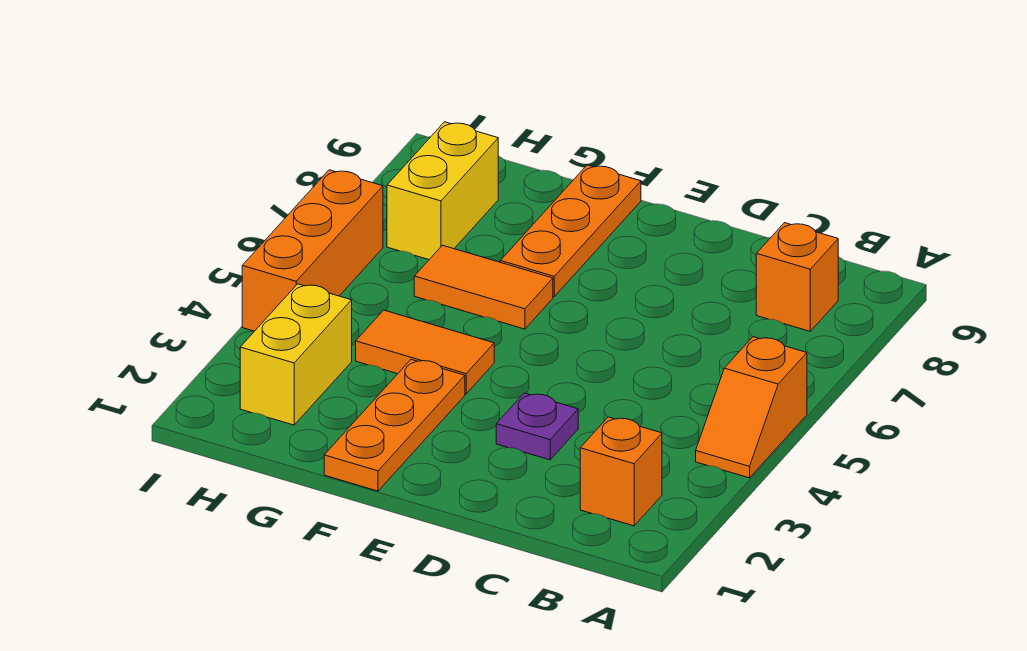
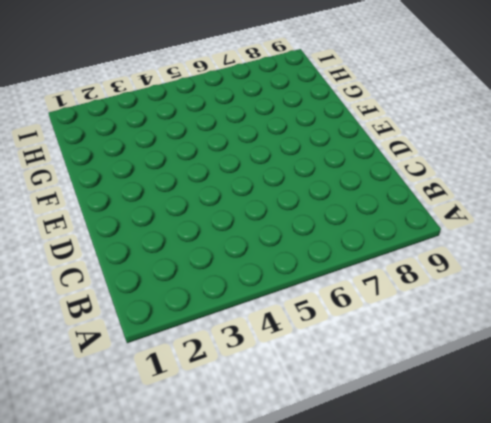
none -> orange slope A4:A5 level 1 top 5
none -> orange brick B2 level 1

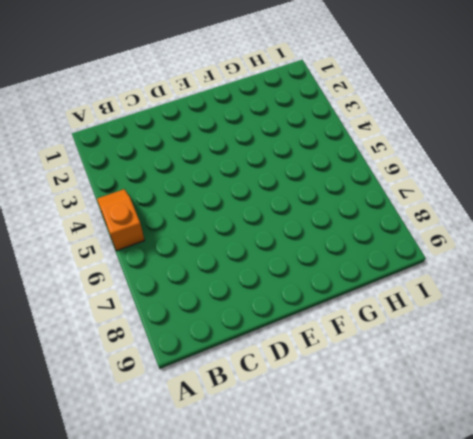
none -> orange brick B2 level 1
none -> orange brick B8 level 1

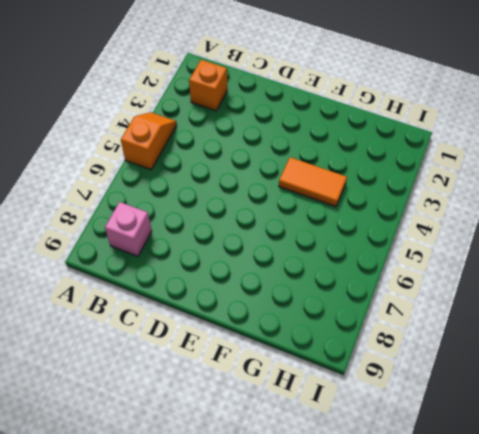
pink brick B8 level 1 -> orange brick B8 level 1
none -> purple plate D3 level 1
none -> orange plate F1:F3 level 1

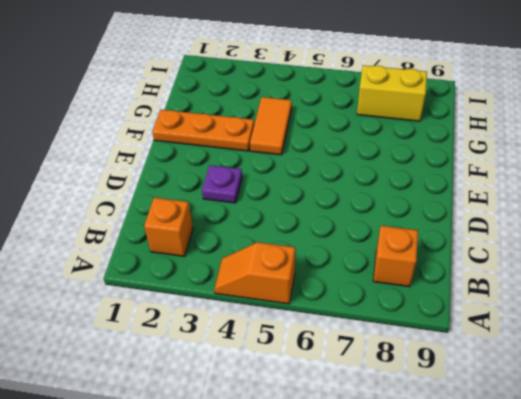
none -> orange tile F6:G6 level 1
none -> orange plate F7:F9 level 1

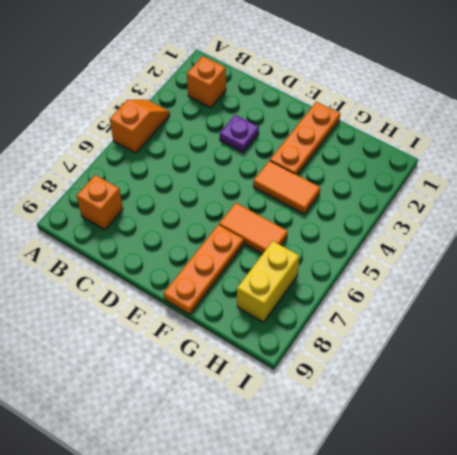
none -> yellow brick H2:H3 level 1
none -> orange brick I4:I6 level 1

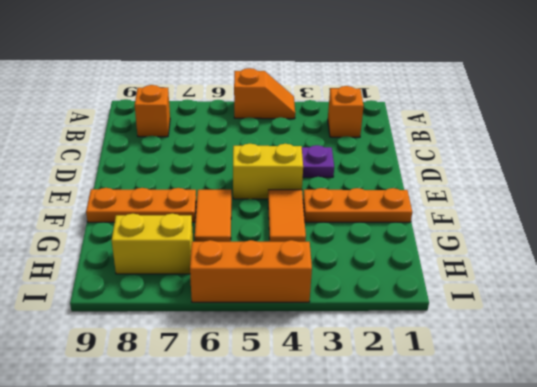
yellow brick E4:E5 level 1 -> yellow brick H2:H3 level 1

